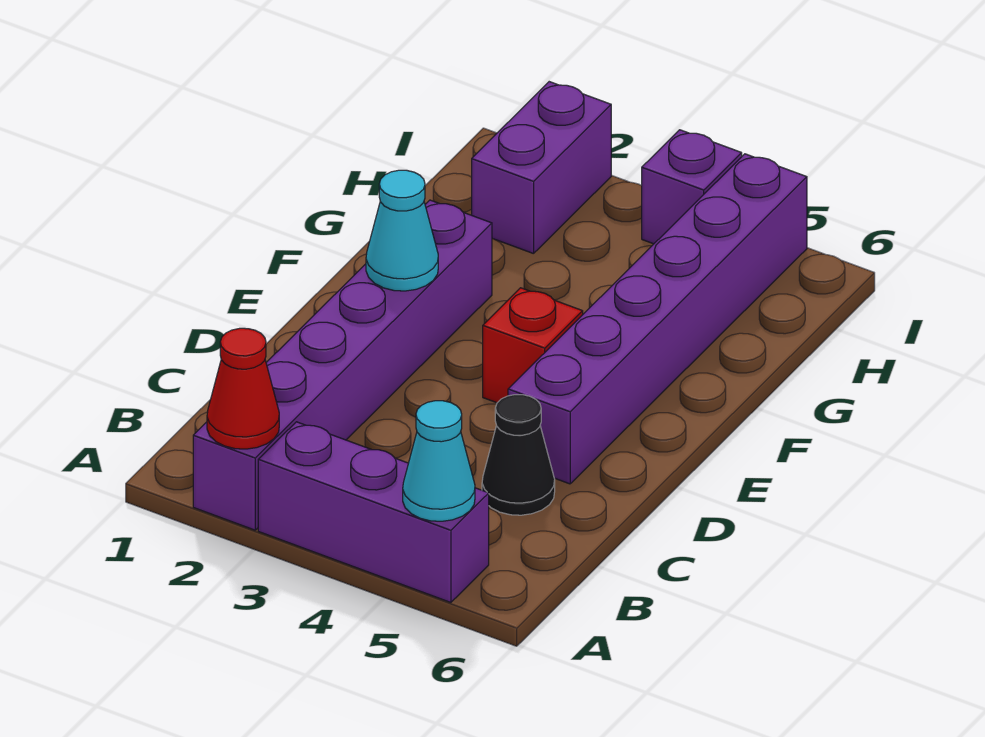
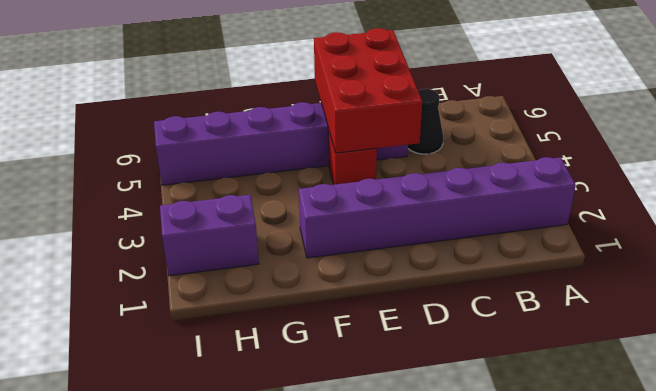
red brick D4:E6 level 2 -> none
none -> purple brick A3:A5 level 1
none -> purple brick I4 level 1

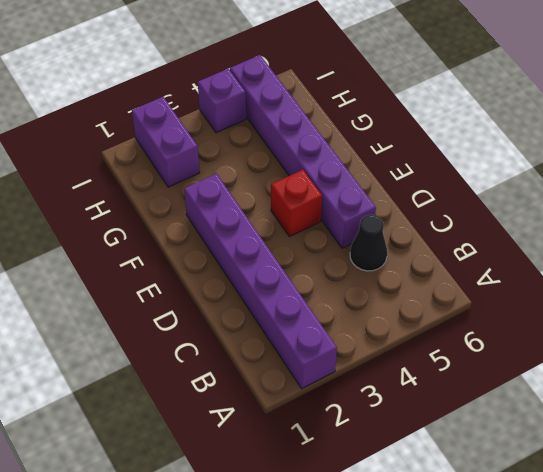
none -> purple brick A3:A5 level 1
none -> red cone A2 level 2

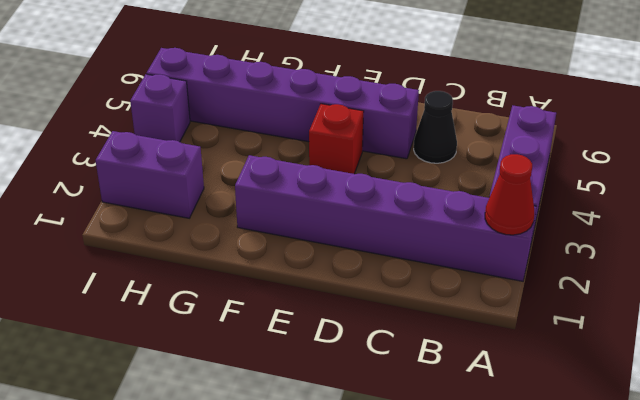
none -> cyan cone A5 level 2
none -> cyan cone E2 level 2

